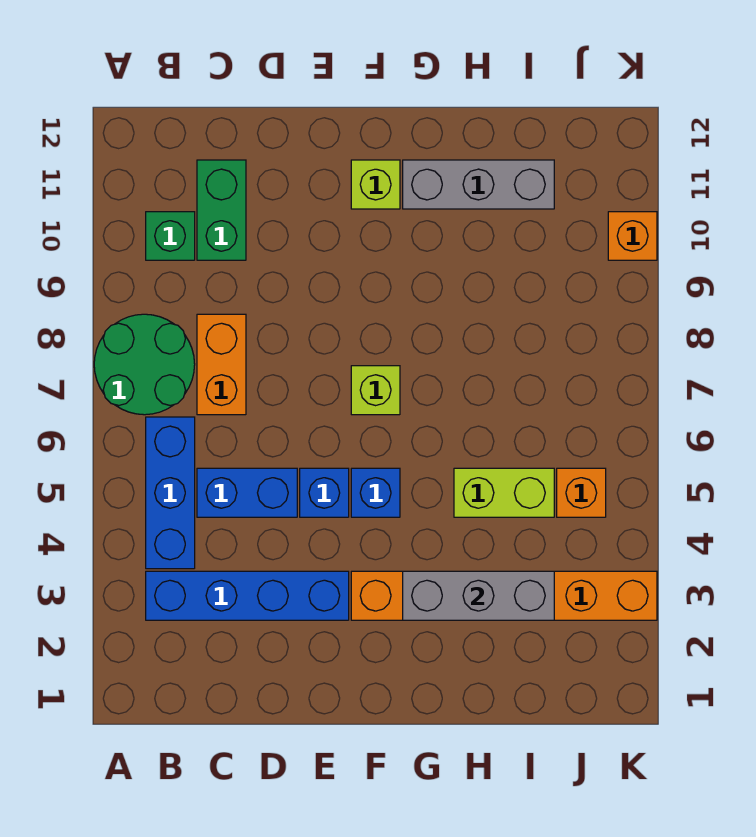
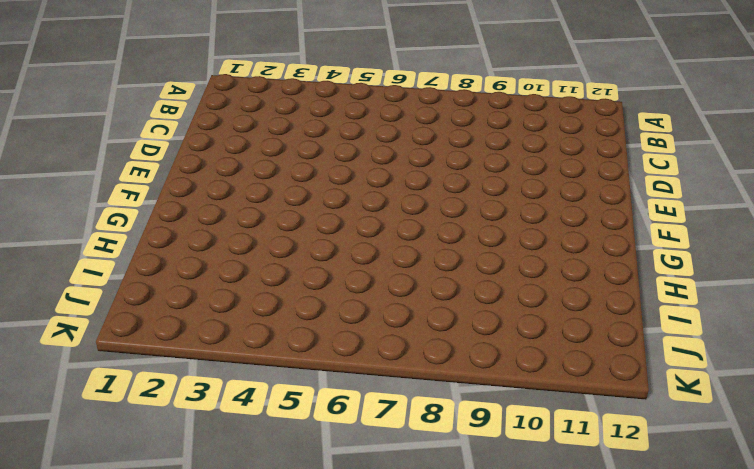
none -> green round brick A7:B8 level 1
none -> blue brick B3:E3 level 1
none -> blue brick B4:B6 level 1

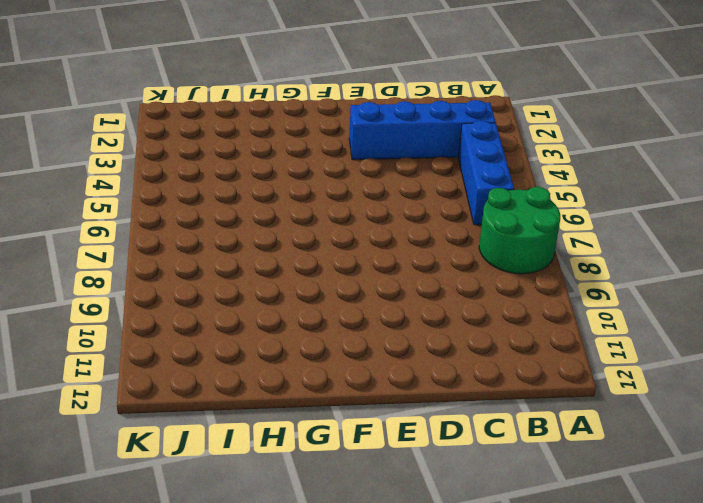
none -> green brick B10 level 1
none -> blue brick C5:D5 level 1
none -> orange brick C7:C8 level 1

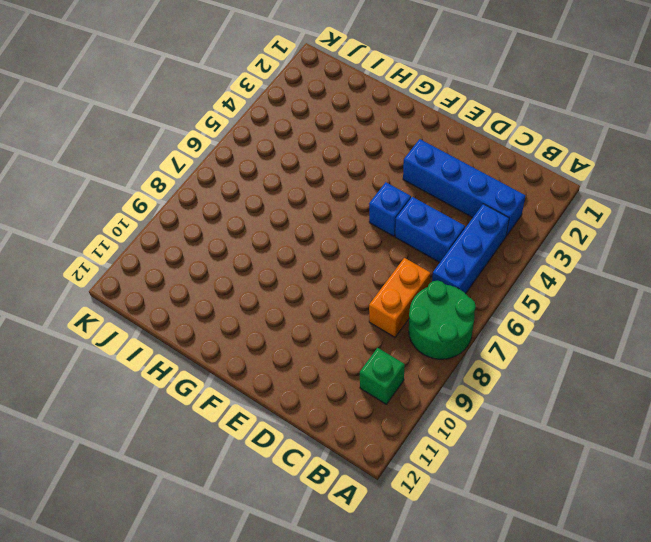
none -> green brick C10:C11 level 1
none -> orange brick F3:K3 level 1
none -> blue brick F5 level 1

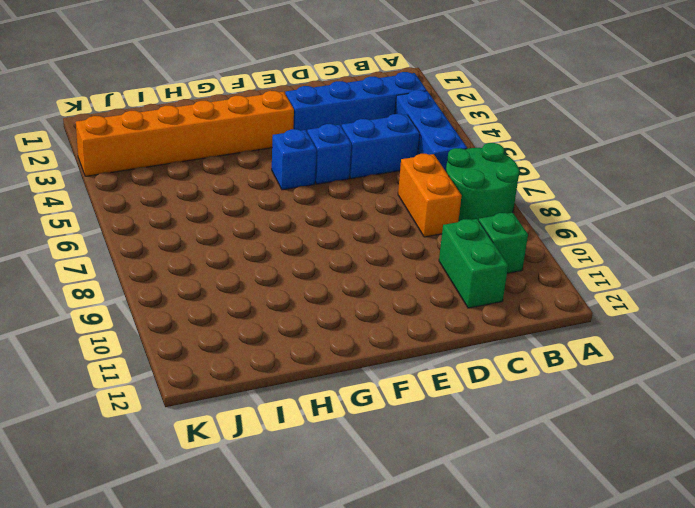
none -> lime brick F7 level 1
none -> lime brick F11 level 1
none -> grey brick G11:I11 level 1

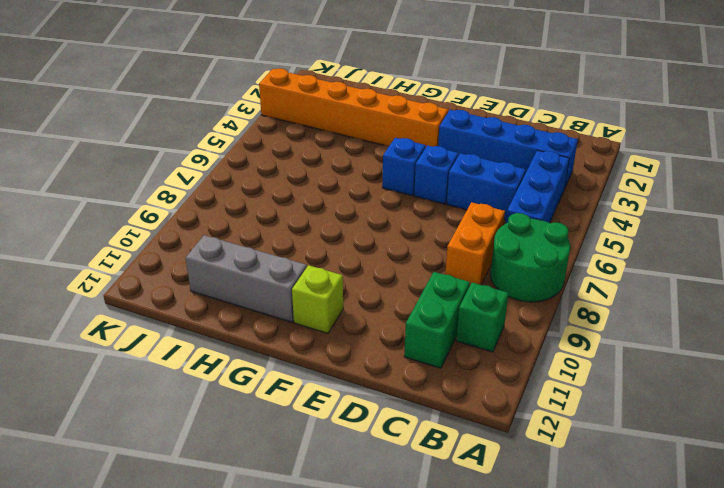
none -> lime brick F7 level 1
none -> lime brick H5:I5 level 1
none -> orange brick J5 level 1

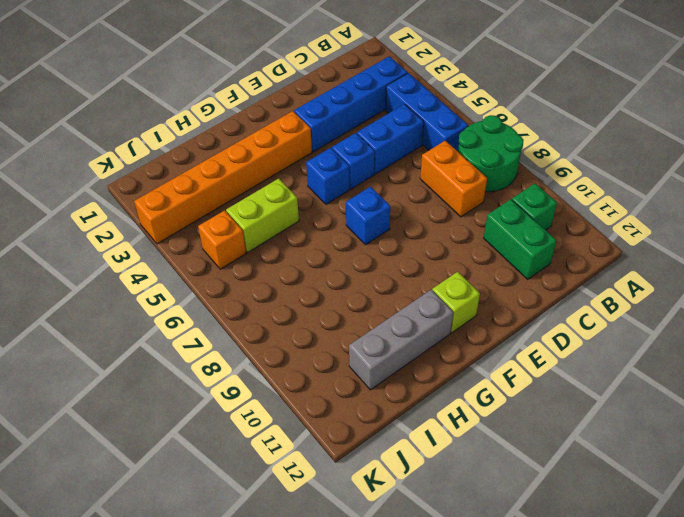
blue brick F7 level 1 -> lime brick F7 level 1
none -> orange brick K10 level 1
none -> grey brick G3:I3 level 2

